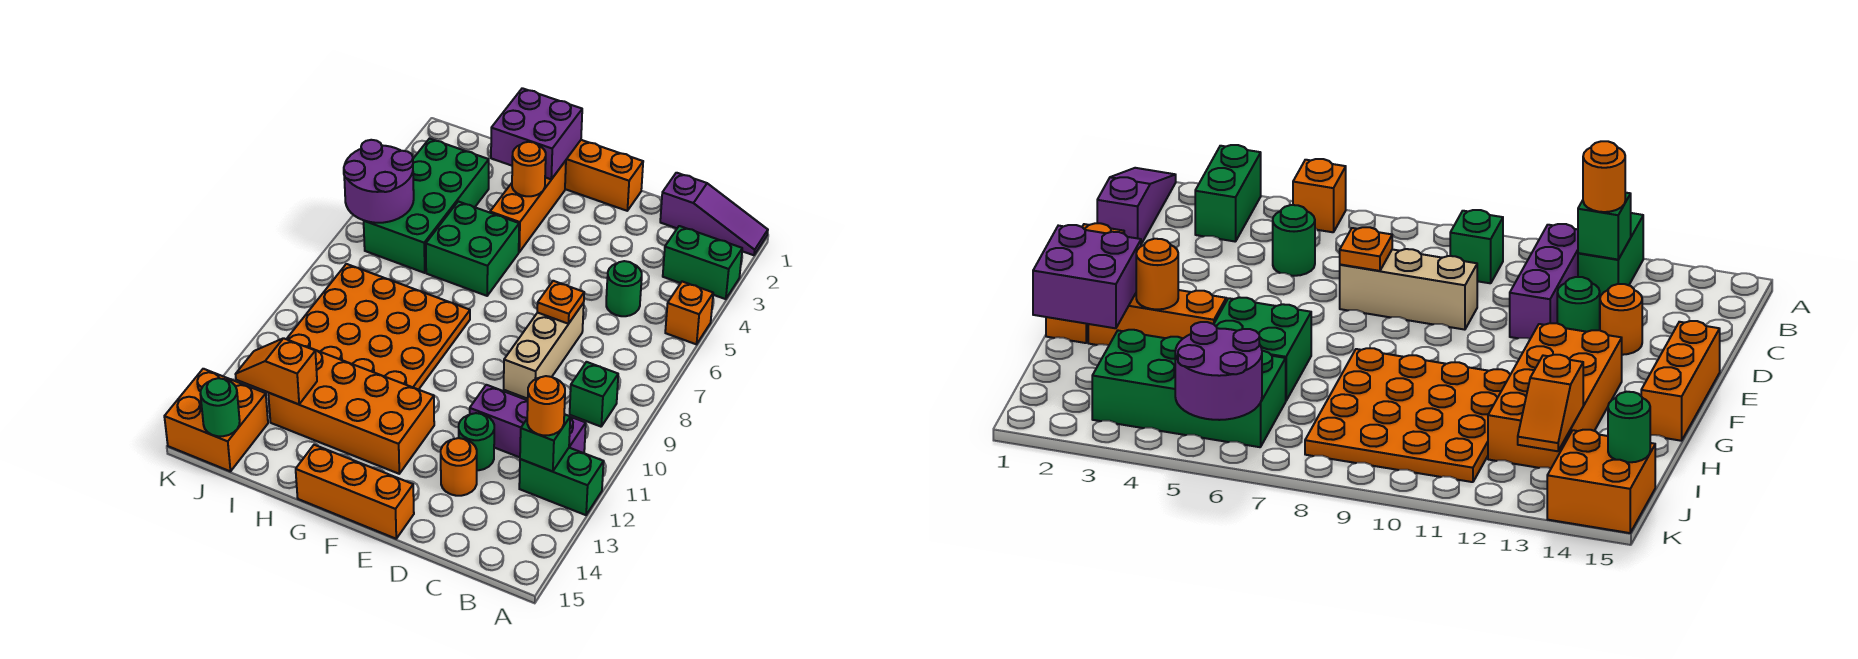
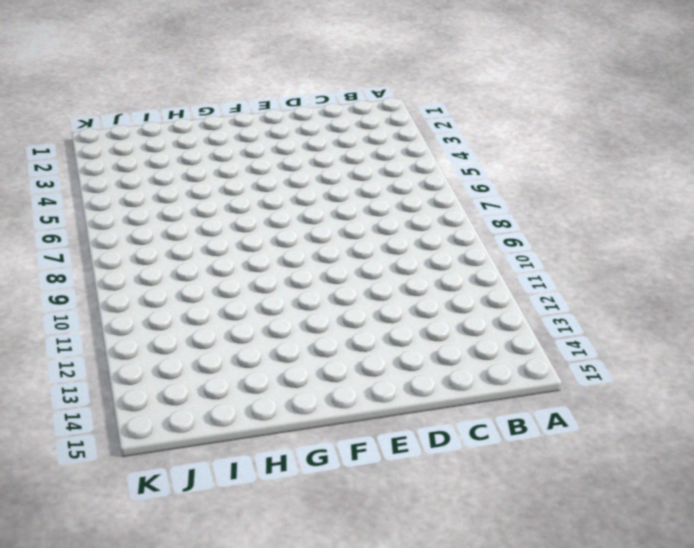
none -> purple slope A1:C1 level 1 top C
none -> green brick A3:B3 level 1
none -> orange brick A5 level 1

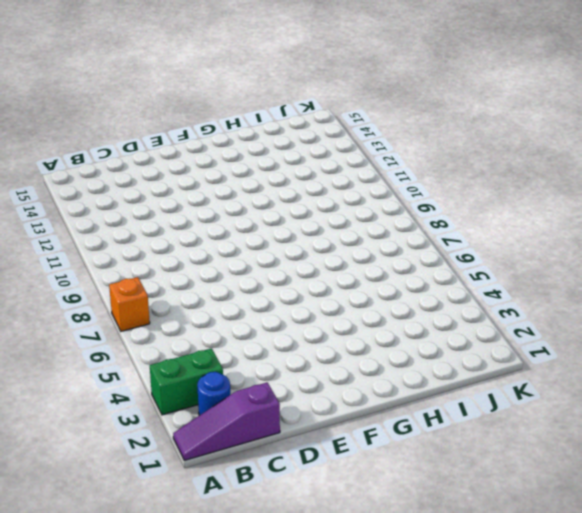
orange brick A7 level 1 -> orange brick A5 level 1
blue round brick B2 level 1 -> none
none -> green brick A12:B12 level 1
none -> green brick B9 level 1
none -> purple brick B11:D11 level 1

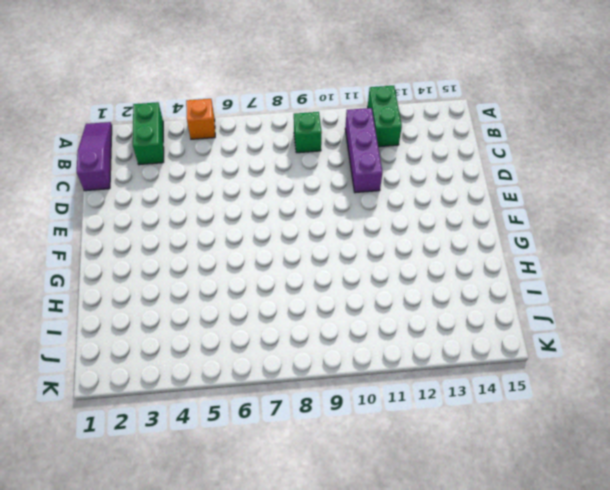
none -> green round brick C5 level 1
none -> tan brick D7:D9 level 1
none -> green round brick D12 level 1

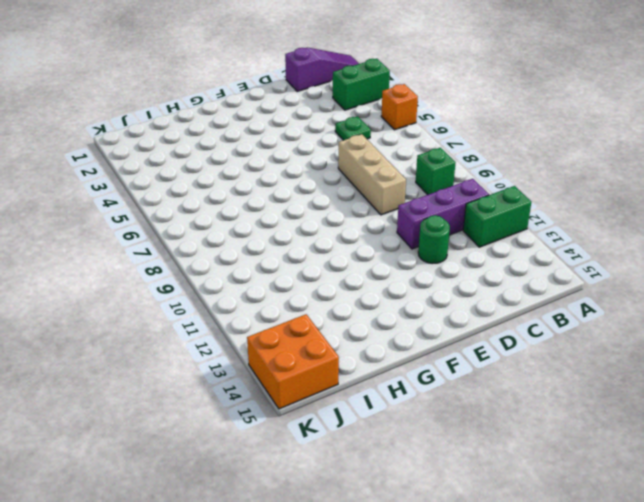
green plate C5 level 1 -> green round brick C5 level 1
none -> orange round brick D13 level 1
none -> orange brick E1:G1 level 1
none -> orange brick E15:G15 level 1

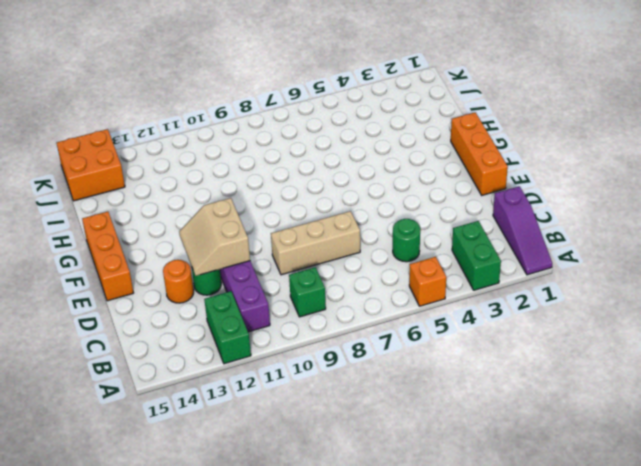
tan slope D11:E12 level 2 top 11 -> none
none -> orange brick F12:I13 level 1
none -> orange brick G2:G4 level 1
none -> green brick G5:H6 level 1

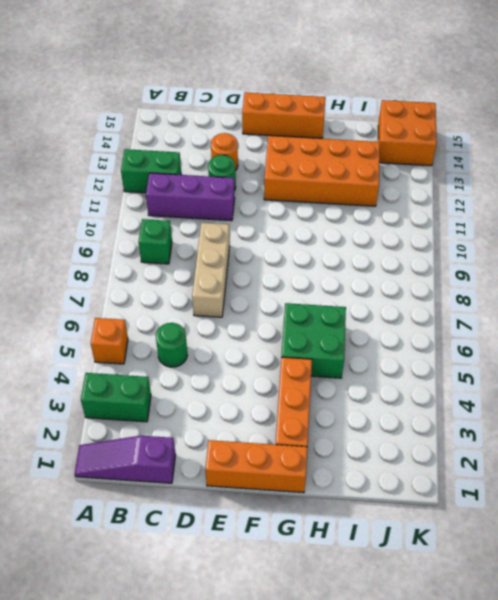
none -> orange plate G8:J11 level 1
none -> green brick I3:J6 level 1
none -> green brick B12 level 2

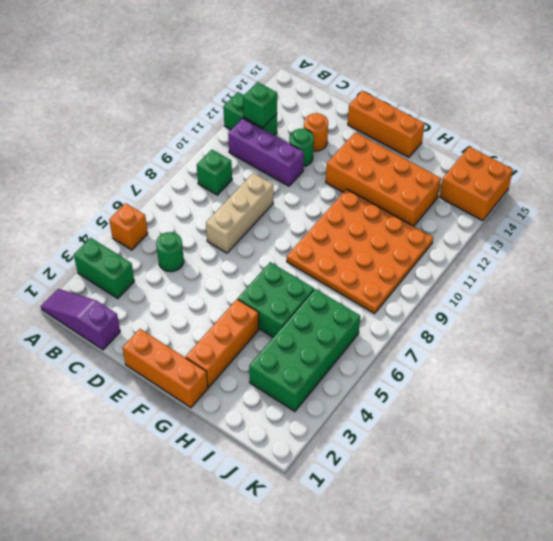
none -> orange plate D7 level 2
none -> purple brick G1:H2 level 2
none -> orange round brick G3 level 2

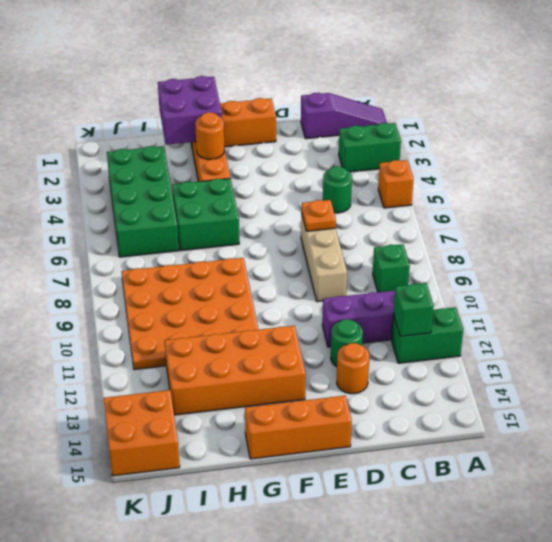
none -> orange slope I13:J13 level 2 top I
none -> purple round brick J5:K6 level 2
none -> green round brick J15 level 2

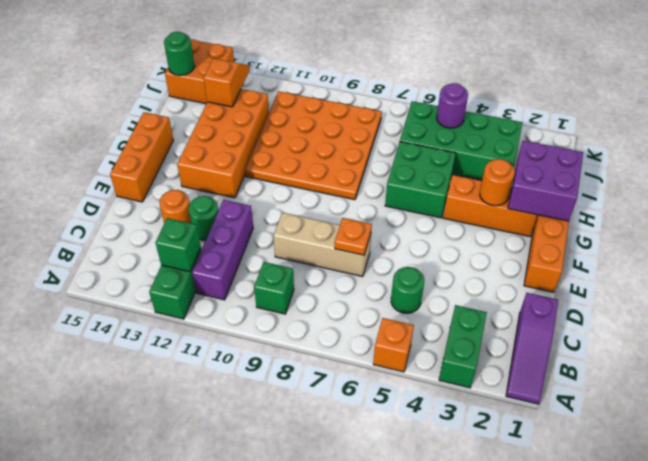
purple round brick J5 level 2 -> purple round brick J5:K6 level 2
none -> orange round brick B12 level 3

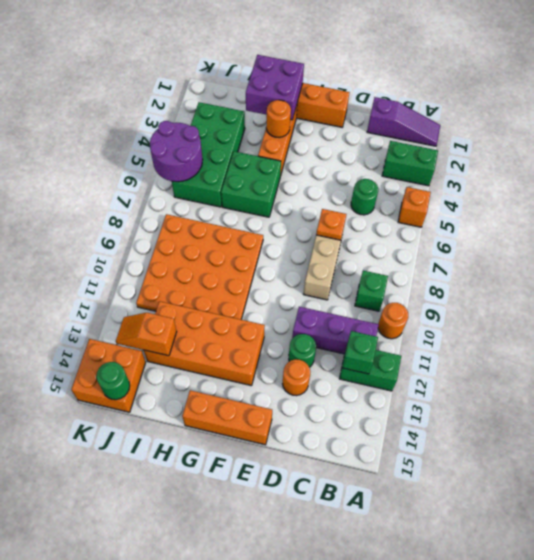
orange round brick A10 level 1 -> orange round brick B12 level 3

